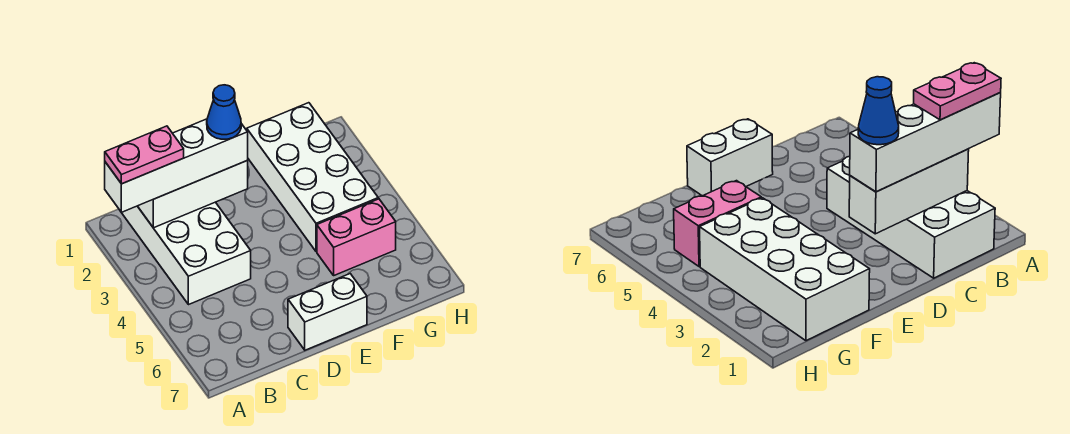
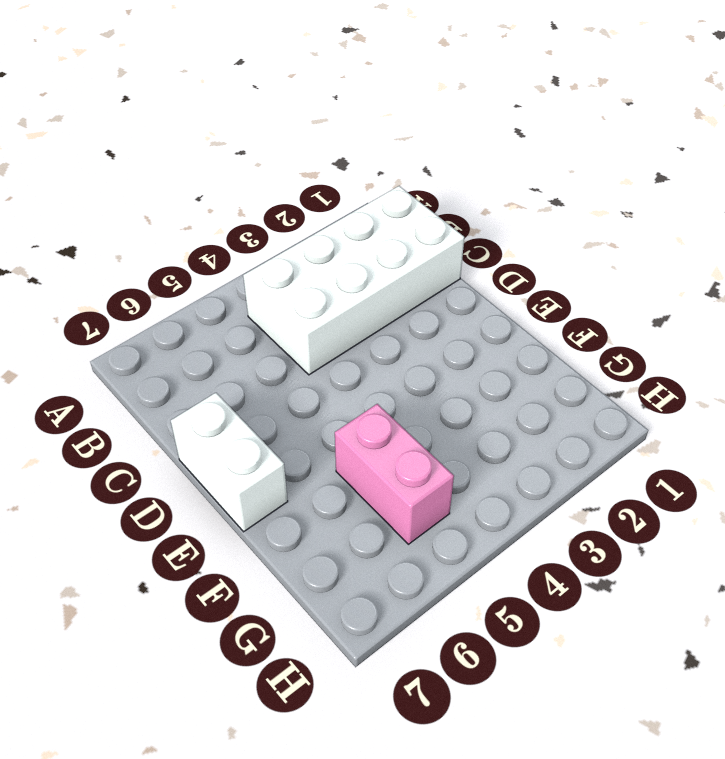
none -> white brick F1:G4 level 1
none -> white brick B2:D2 level 2

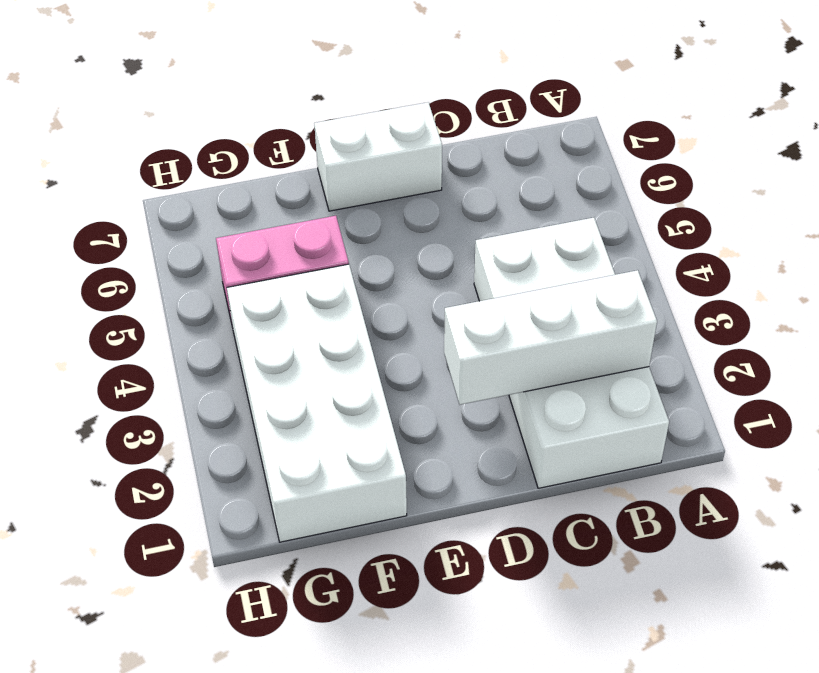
none -> white brick A2:D2 level 3
none -> pink plate A2:B2 level 4

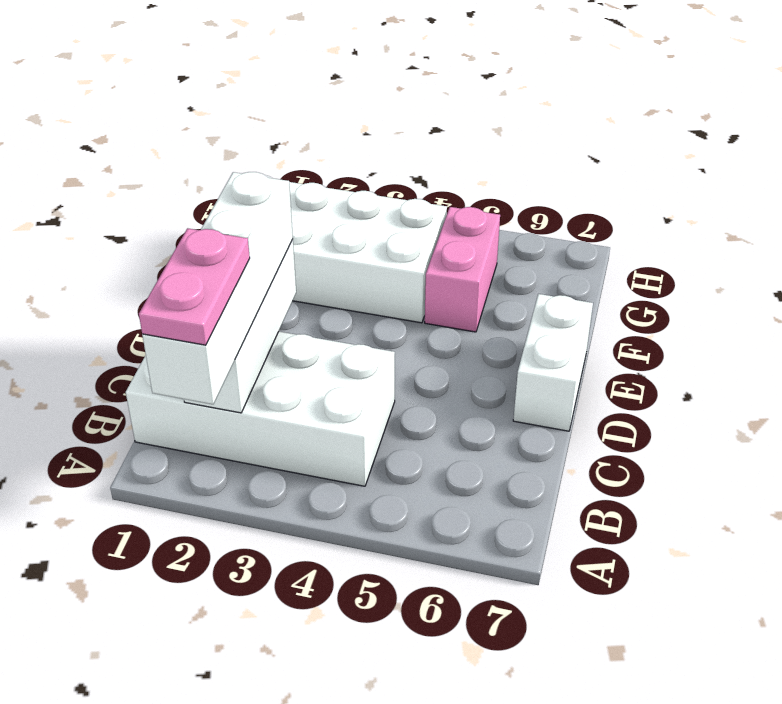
none -> blue cone D2 level 4

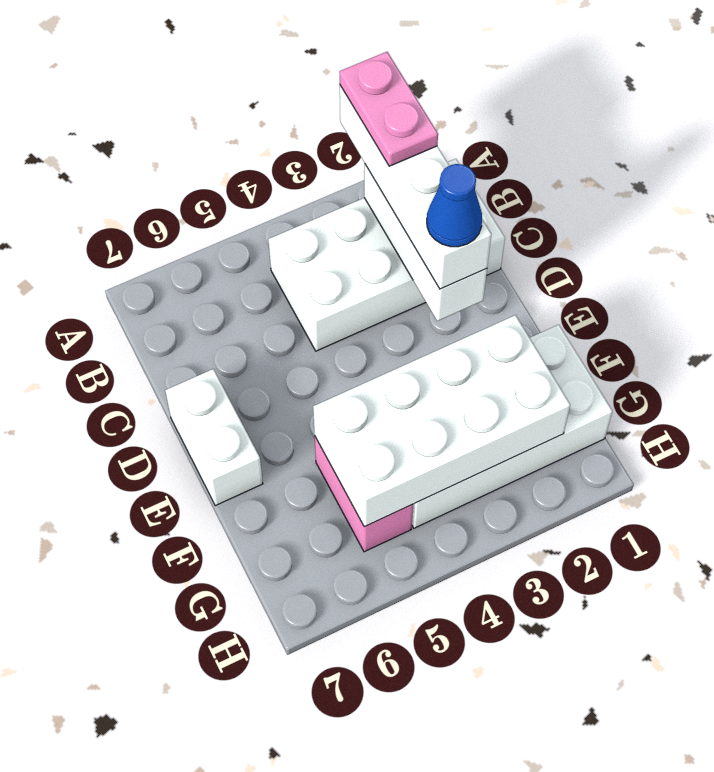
white brick F2:G5 level 2 -> none

